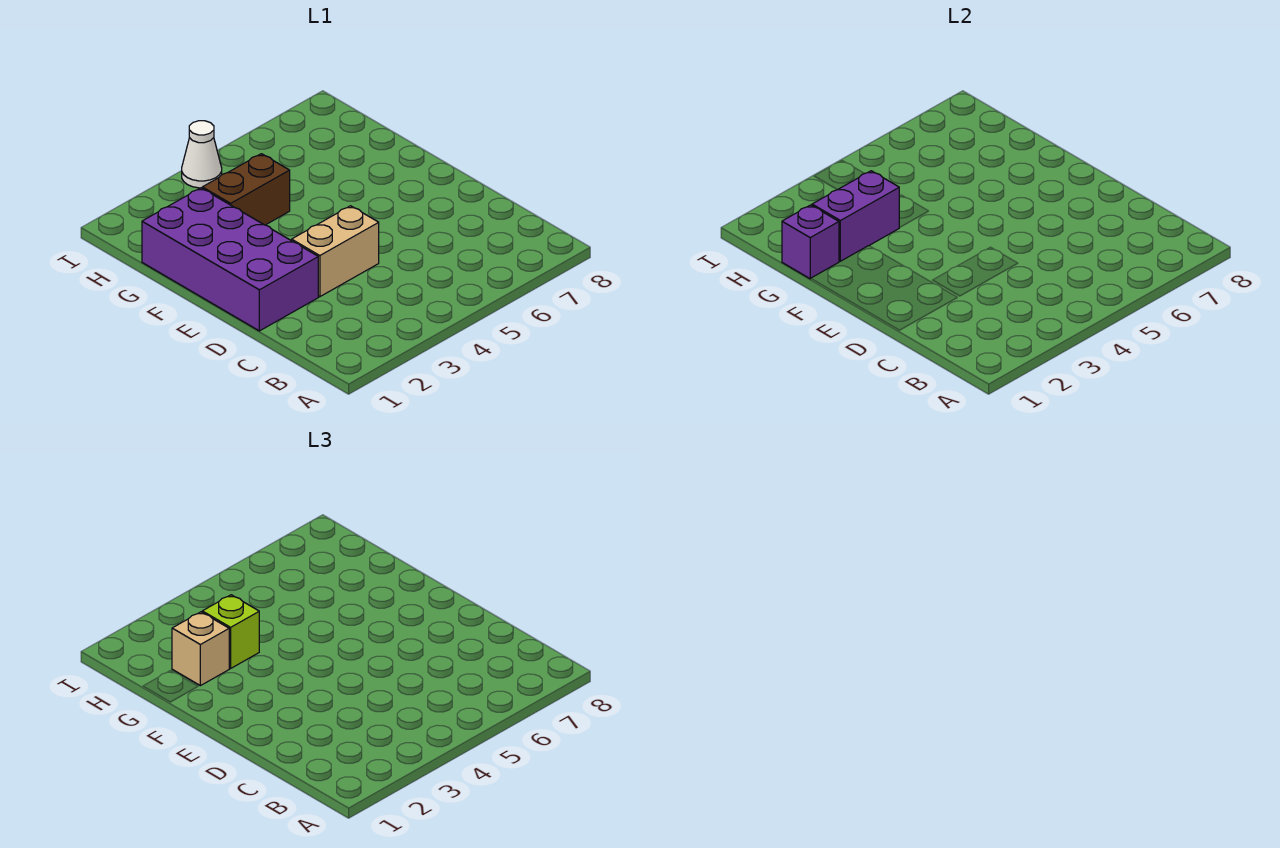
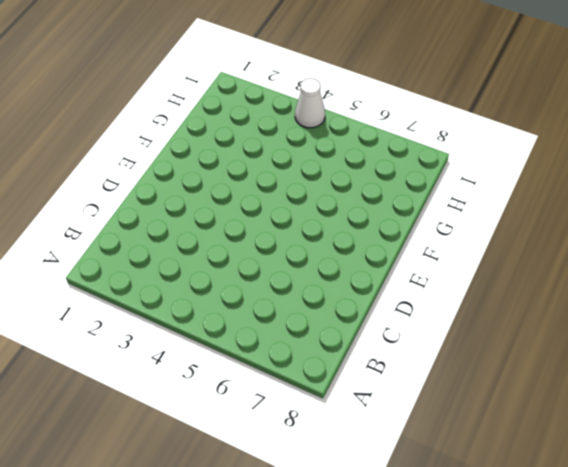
none -> purple brick D1:G2 level 1
none -> tan brick D3:D4 level 1

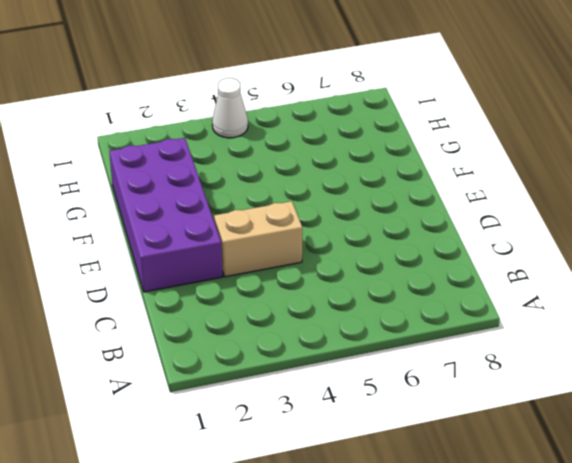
none -> brown brick G3:G4 level 1
none -> purple brick G1 level 2

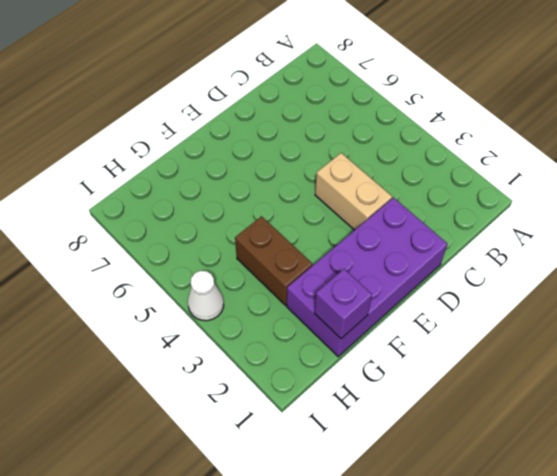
none -> purple brick G2:G3 level 2
none -> tan brick G2 level 3

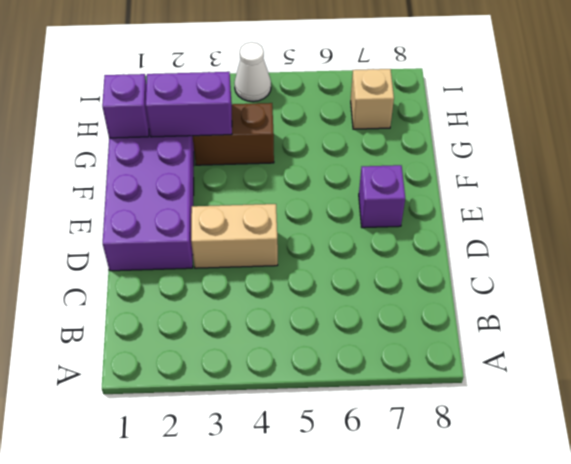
purple brick E7 level 1 -> none
tan brick H7 level 1 -> tan brick G2 level 3
none -> lime brick G3 level 3

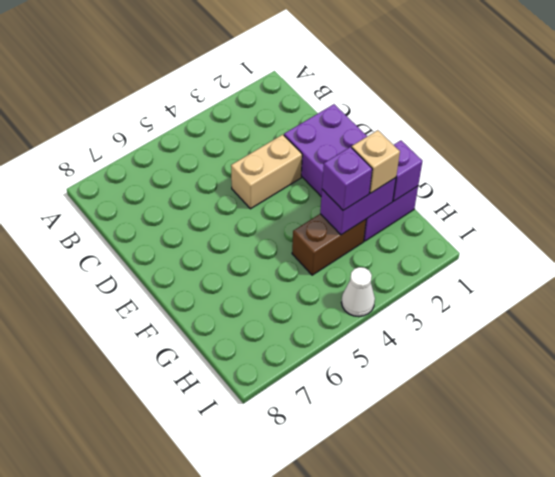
purple brick G3 level 3 -> lime brick G3 level 3

